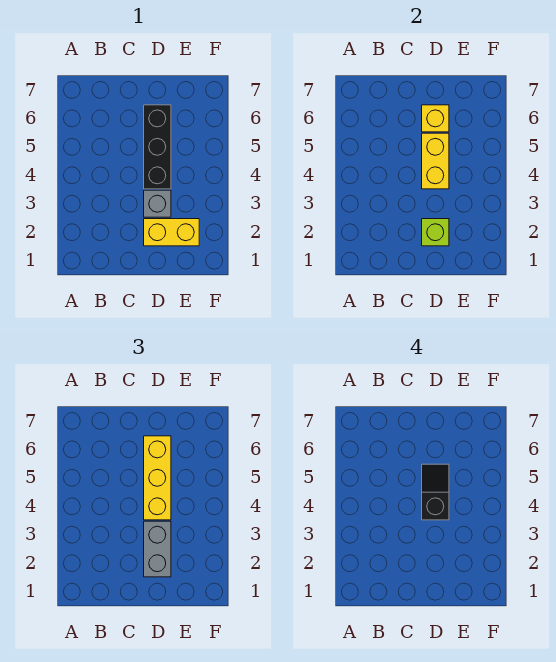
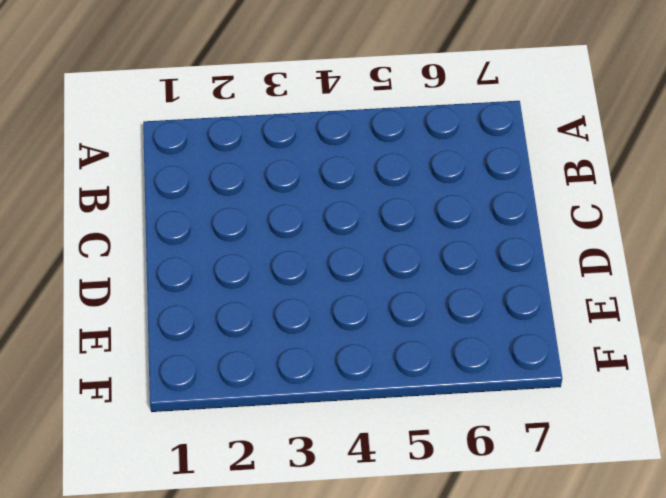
none -> yellow brick D2:E2 level 1
none -> grey brick D3 level 1

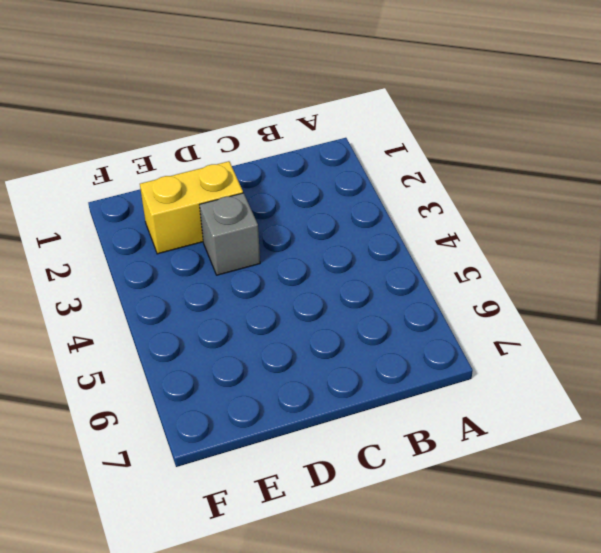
none -> black brick D4:D6 level 1
none -> lime brick D2 level 2

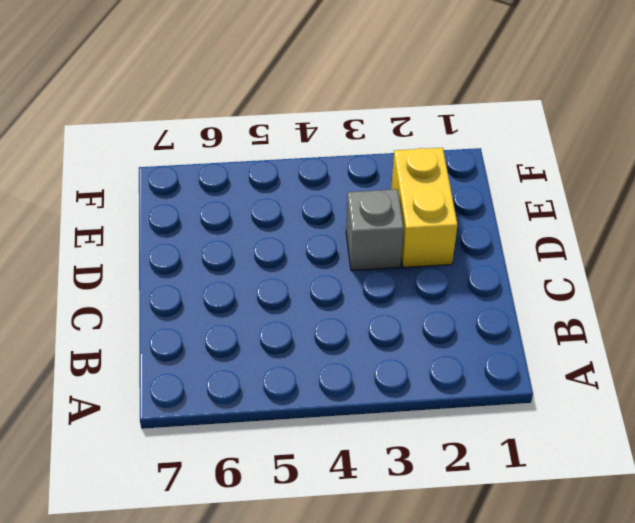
none -> black brick D4:D6 level 1
none -> lime brick D2 level 2

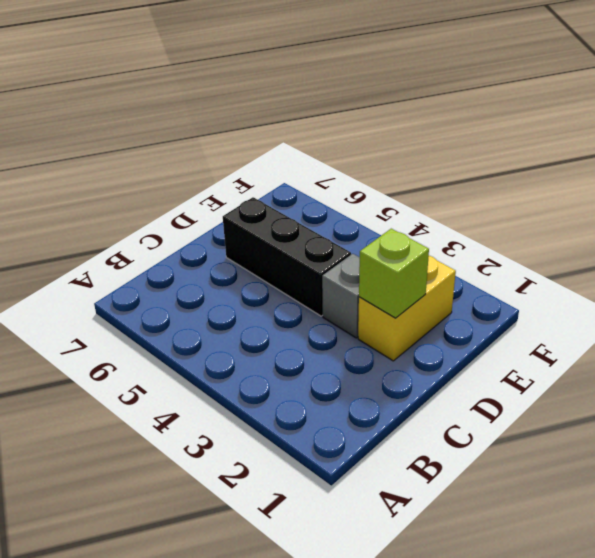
none -> yellow brick D4:D5 level 2
none -> yellow brick D6 level 2

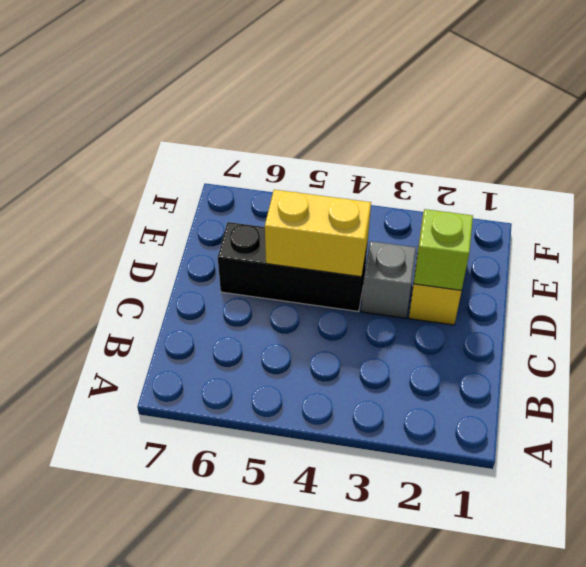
none -> yellow brick D6 level 2
none -> grey brick D2:D3 level 3

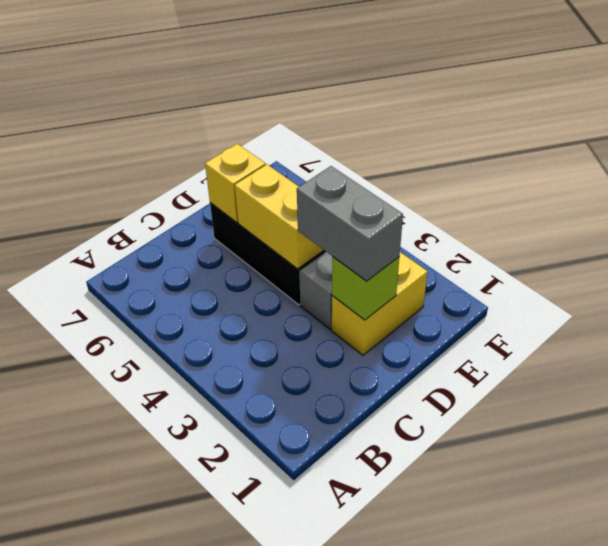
none -> yellow brick D4:D6 level 3
none -> black slope D4:D5 level 4 top 4

